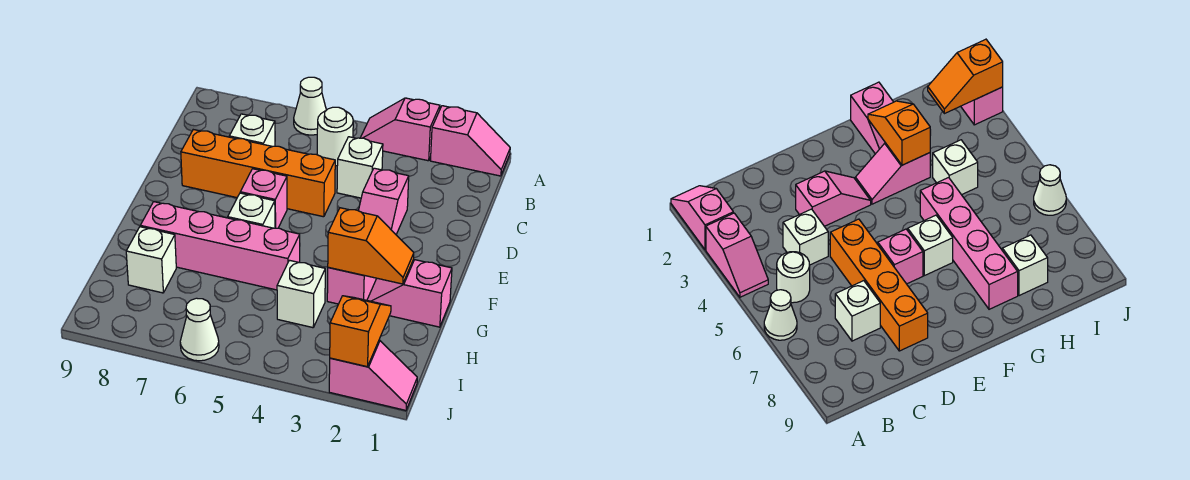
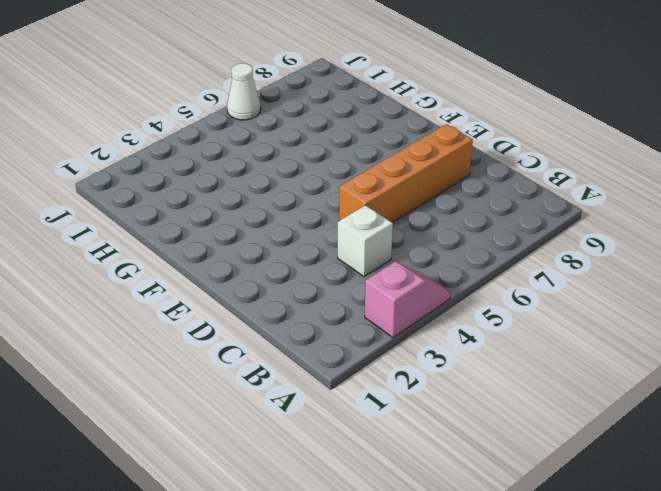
none -> pink slope A1:A2 level 1 top 2
none -> white cone A6 level 1
none -> white round brick B5 level 1

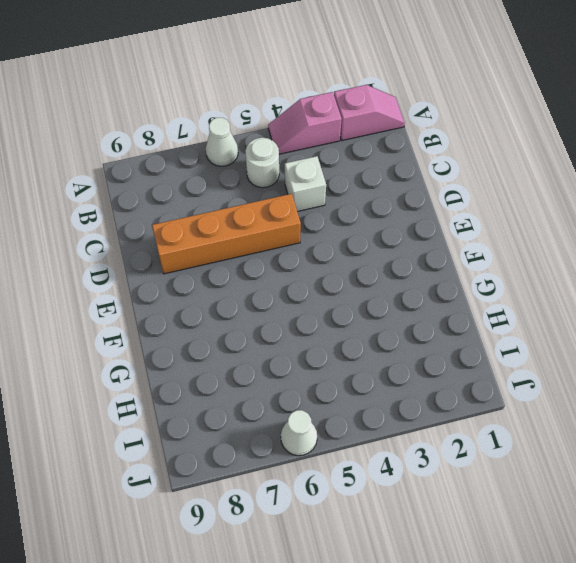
none -> white brick C7 level 1
none -> pink slope D3:E3 level 1 top D
none -> pink brick E6 level 1

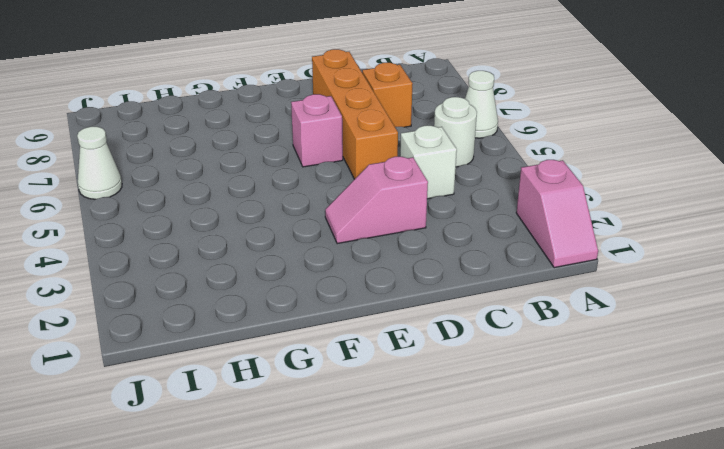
orange brick C7 level 1 -> white brick C7 level 1
none -> pink slope A3:A4 level 1 top 3
none -> pink slope F3:G3 level 1 top G
none -> white brick F6 level 1

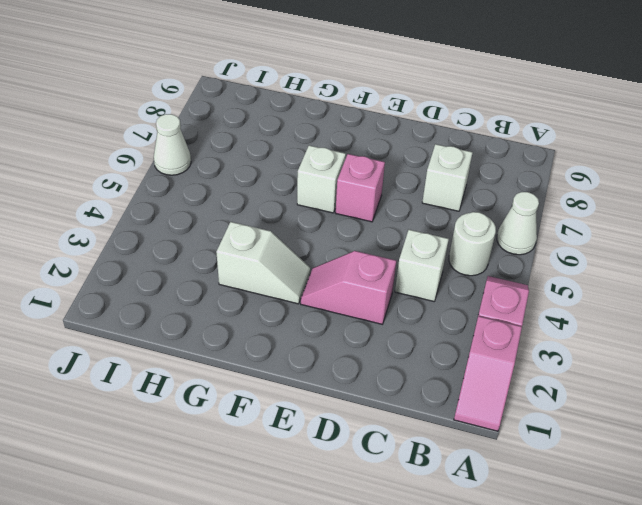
white slope F3:G3 level 1 top G -> pink slope F3:G3 level 1 top G
none -> orange brick D5:D8 level 1
none -> pink slope G1:G2 level 1 top 1
none -> pink brick G5:G8 level 1

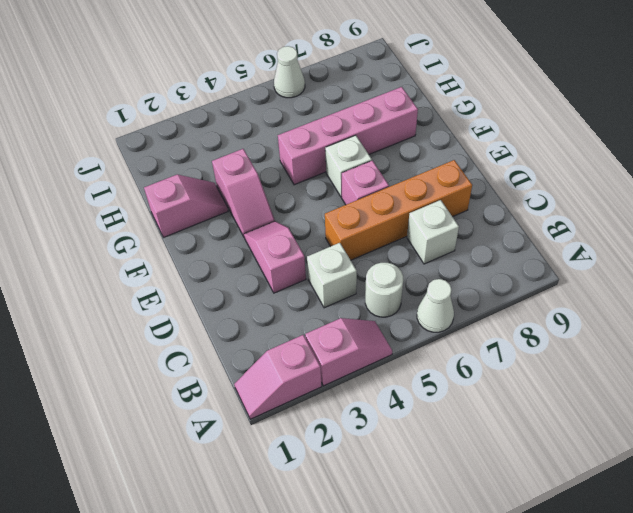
none -> white brick H4 level 1
none -> white brick H8 level 1
none -> pink slope J1:J2 level 1 top 2

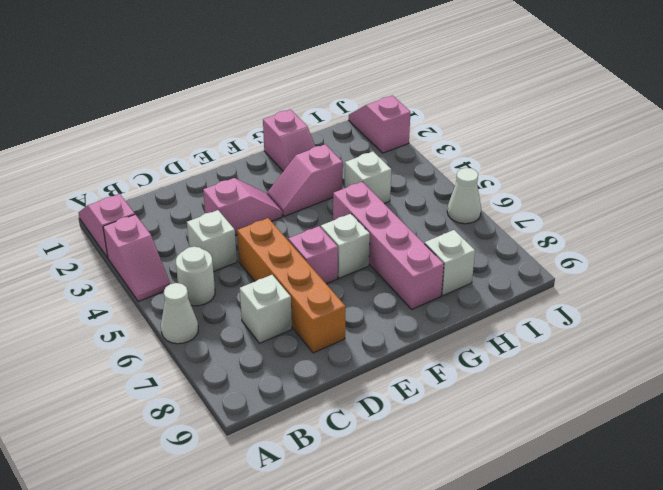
none -> orange slope G2:G3 level 2 top 3
none -> orange slope I2:J2 level 2 top J

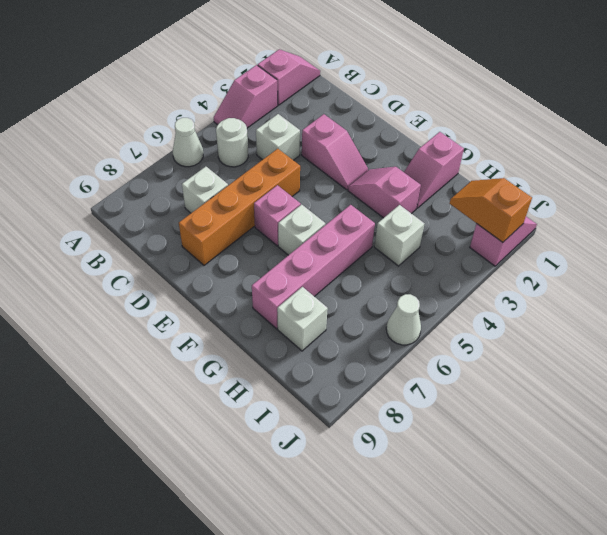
none -> orange slope G2:G3 level 2 top 3

